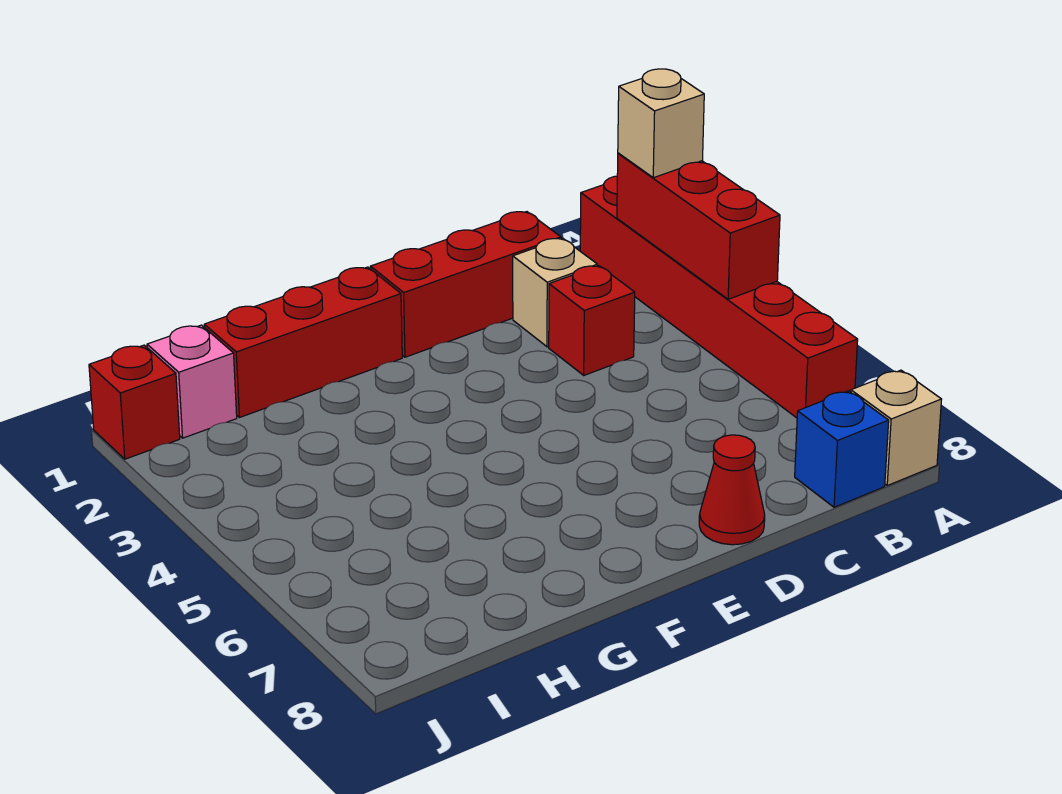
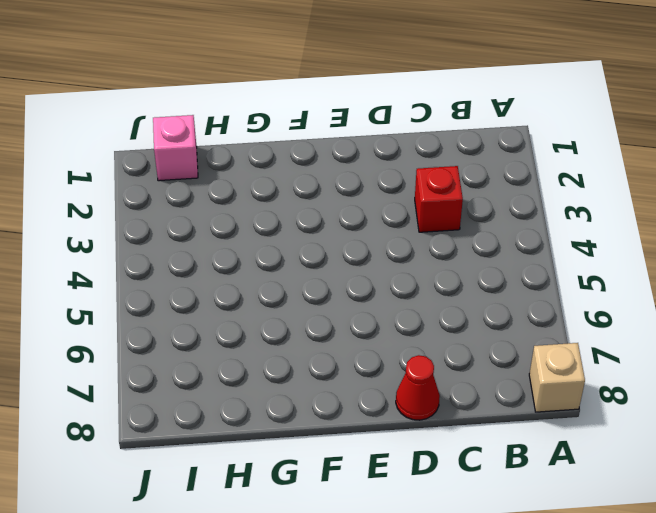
none -> red brick A1:A6 level 1
none -> blue brick B8 level 1
none -> red brick C1:E1 level 1

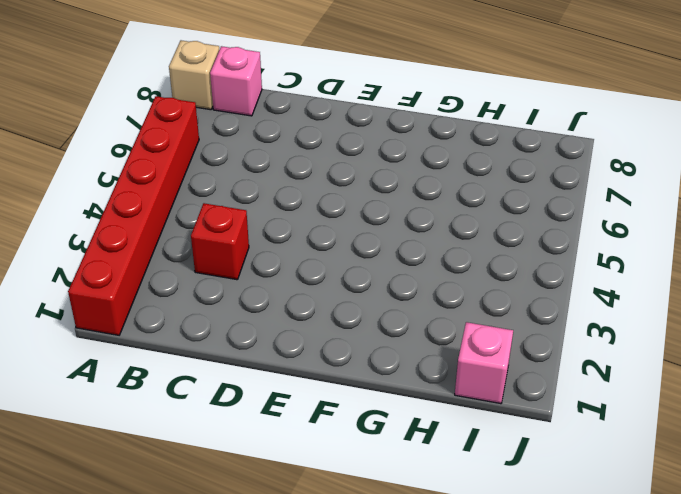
pink brick B8 level 1 -> blue brick B8 level 1
none -> red brick C1:E1 level 1
none -> tan brick C2 level 1
none -> red cone D8 level 1

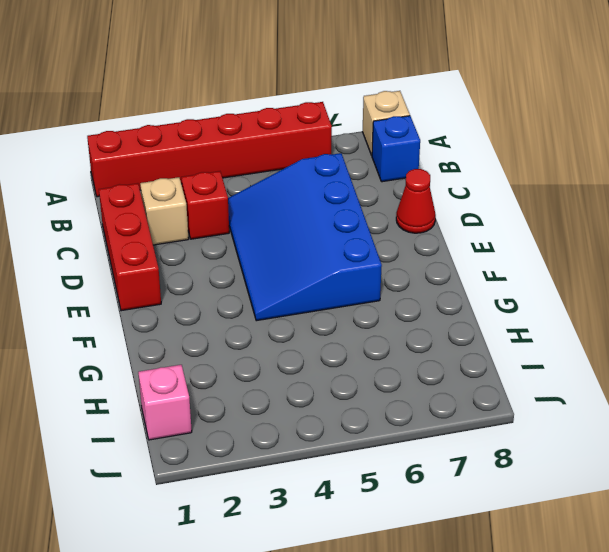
blue slope C4:F6 level 1 top 6 -> none
none -> red brick F1:H1 level 1
none -> red brick J1 level 1
none -> red brick A2:A4 level 2

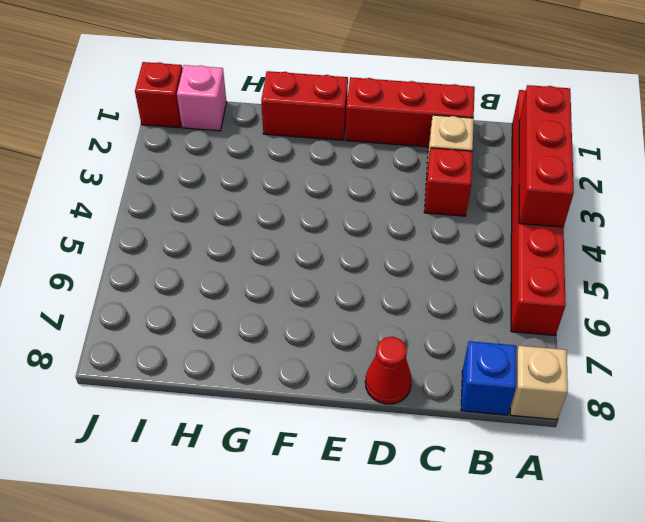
red brick F1:G1 level 1 -> red brick F1:H1 level 1
none -> tan brick A2 level 3

